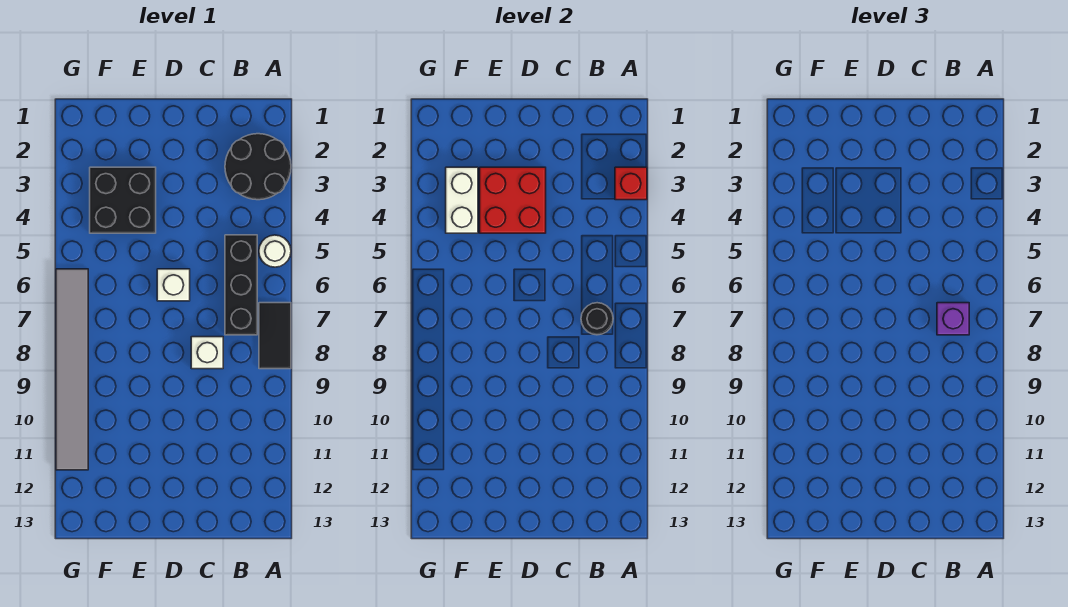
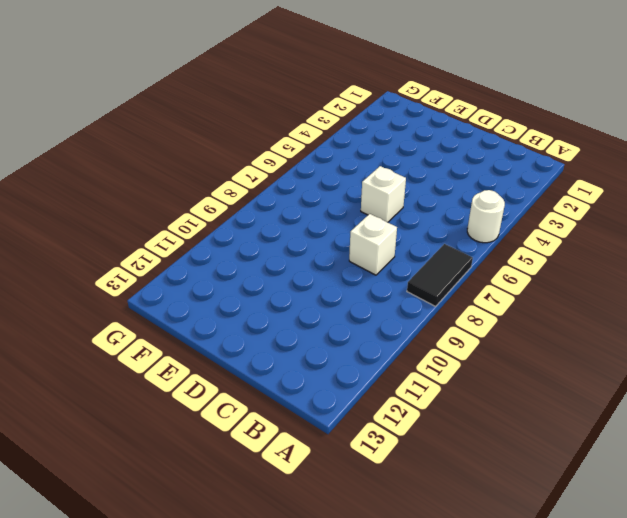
none -> black round brick A2:B3 level 1
none -> black brick B5:B7 level 1
none -> black brick E3:F4 level 1

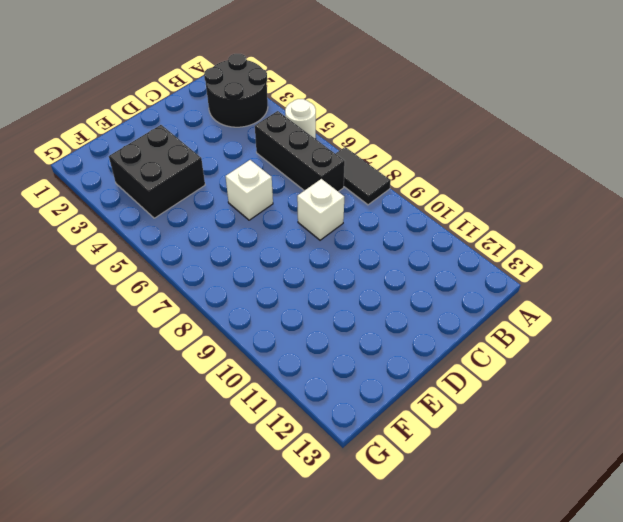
none -> grey tile G6:G11 level 1
none -> red brick A3 level 2
none -> black round brick B7 level 2

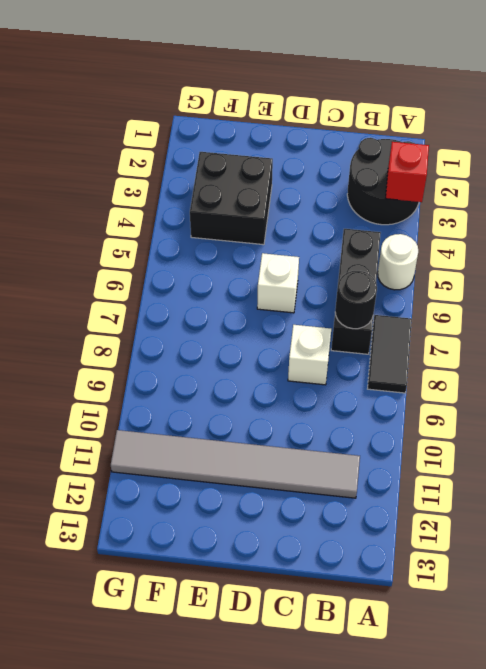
grey tile B11:G11 level 1 -> grey tile G6:G11 level 1
none -> red brick D3:E4 level 2
none -> white brick F3:F4 level 2
none -> purple brick B7 level 3

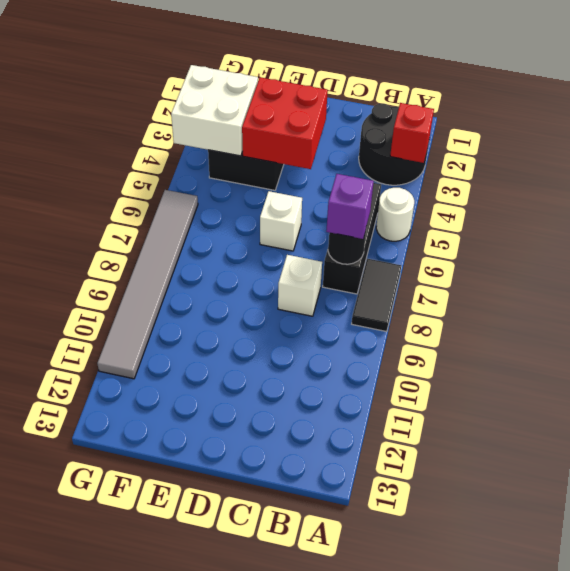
white brick F3:G4 level 2 -> white brick F3:F4 level 2

